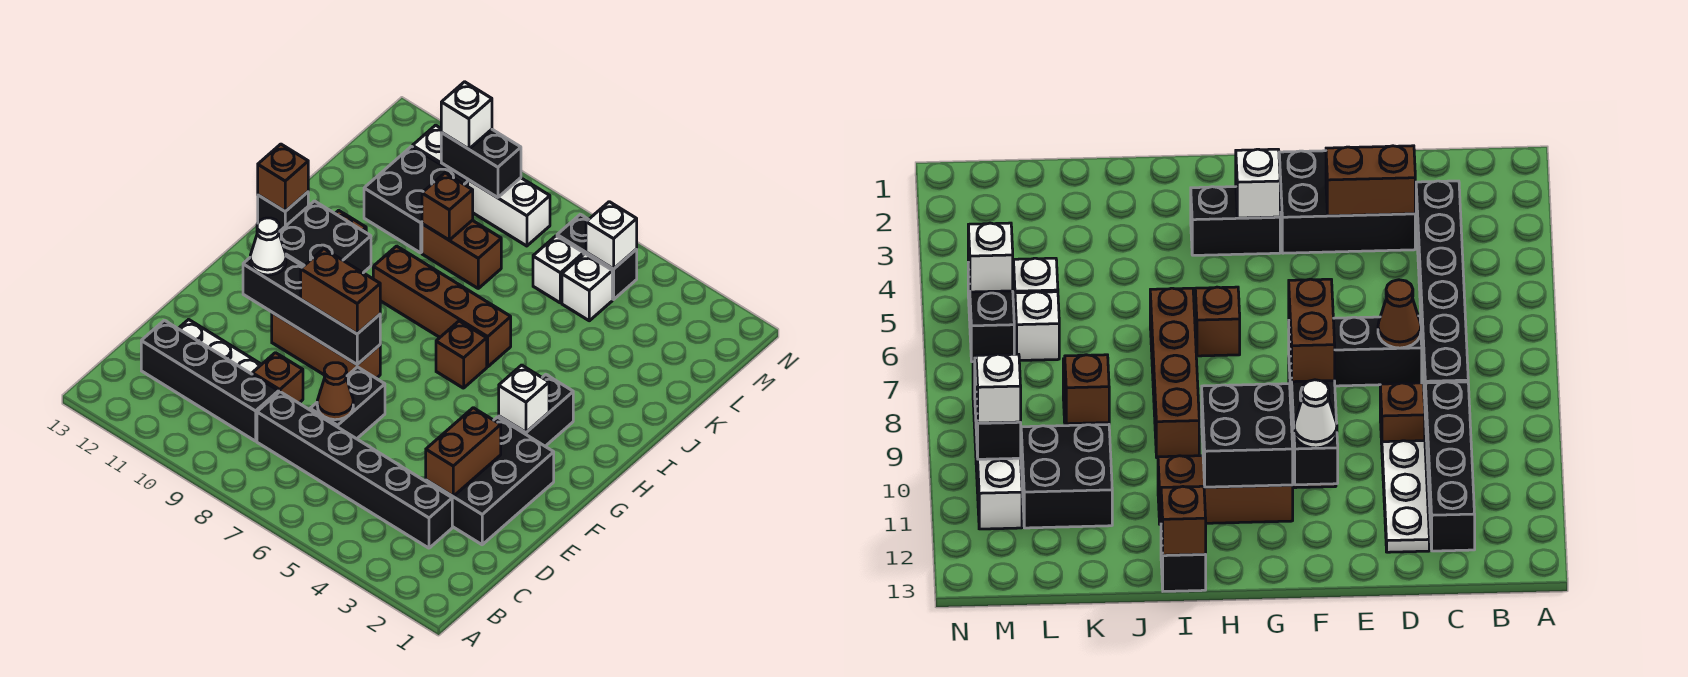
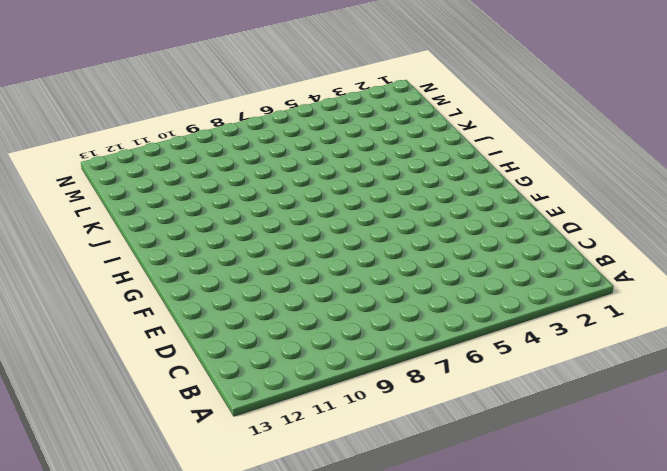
none -> black brick C3:C8 level 1
none -> black brick C9:C12 level 1
none -> black brick D2:F3 level 1
none -> black brick D7:E7 level 1

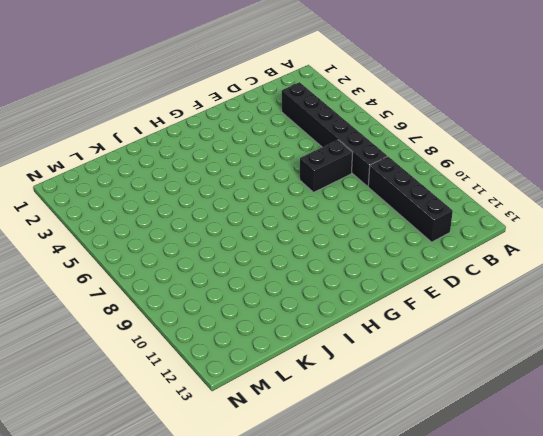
none -> black brick D2:F3 level 1
none -> brown brick D9 level 1
none -> white plate D10:D12 level 1
none -> brown brick F8:F10 level 1

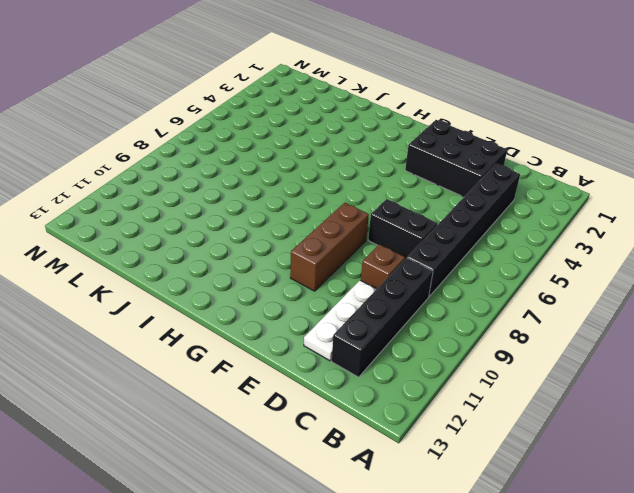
none -> black brick G3:H3 level 1
none -> brown brick G11:I11 level 1
none -> brown brick H6 level 1
none -> brown brick I6:I9 level 1

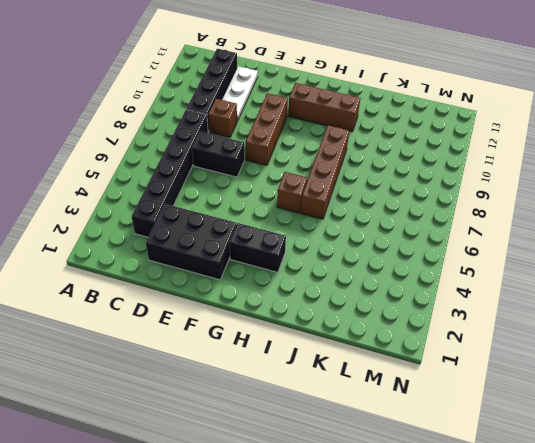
none -> black brick I13 level 1
none -> brown brick K8:K9 level 1
none -> black brick K10:L11 level 1
none -> white brick L5 level 1

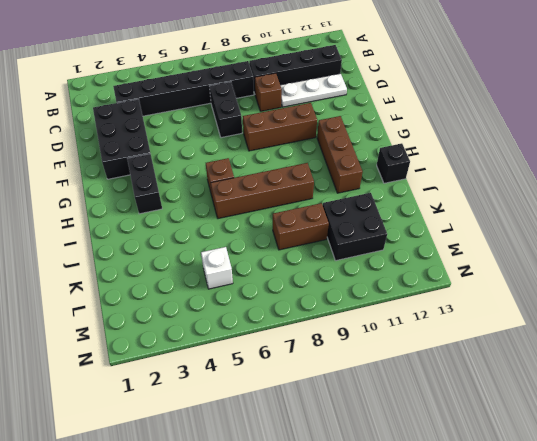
none -> white brick L6 level 1
none -> black brick M5:M6 level 1
none -> white brick M8:M11 level 1
none -> brown brick D3:E3 level 2

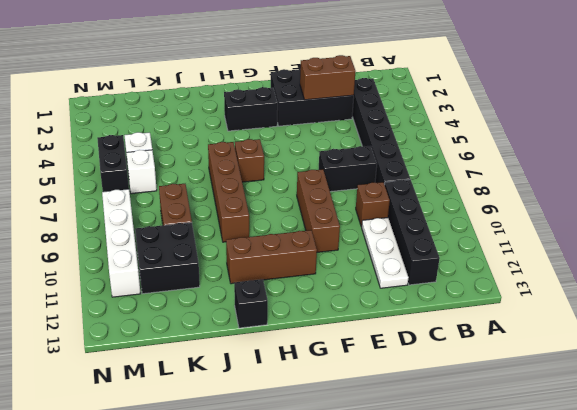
none -> brown cone D7 level 2
none -> black brick F8:F11 level 2
none -> white brick G3 level 2
none -> black brick G10:H11 level 2

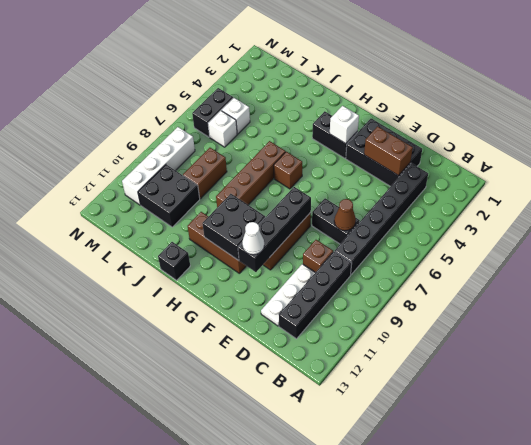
none -> brown brick I13 level 2
none -> brown brick K9 level 2
none -> white brick M5 level 2
none -> black brick M9:M10 level 2

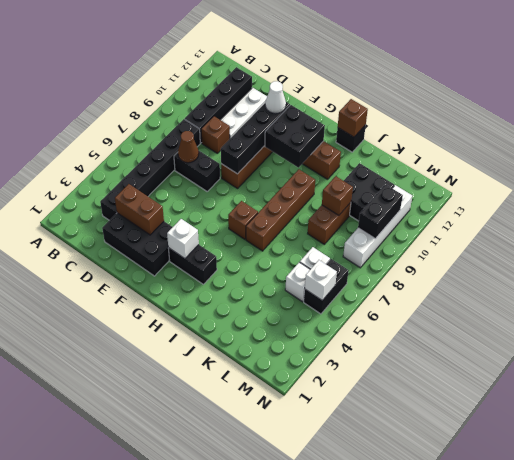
none -> brown brick F8:F9 level 3
none -> white brick M10 level 3

